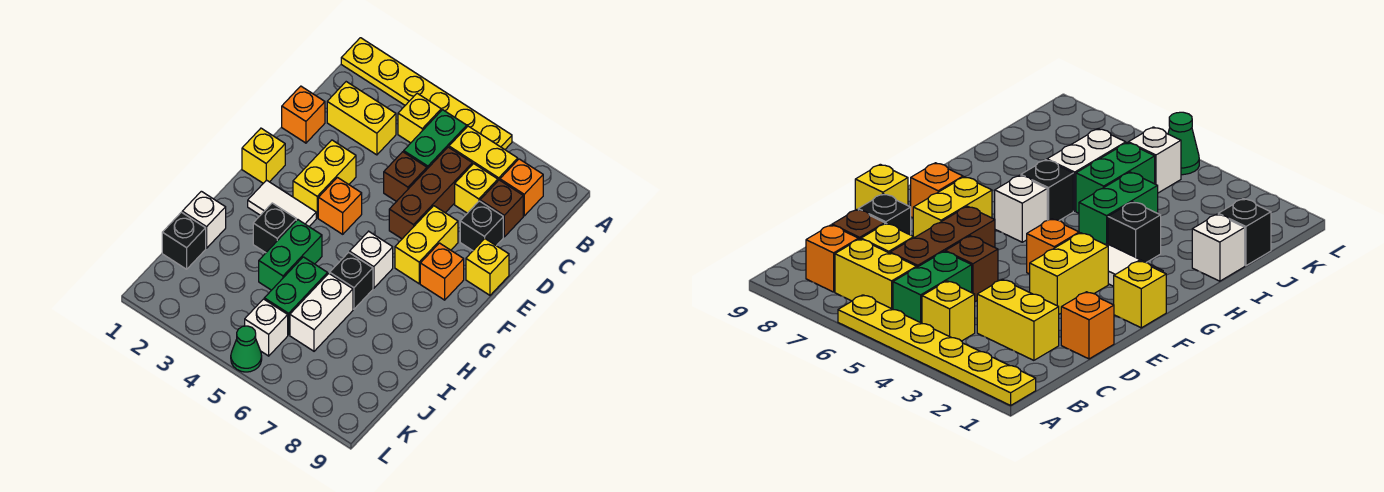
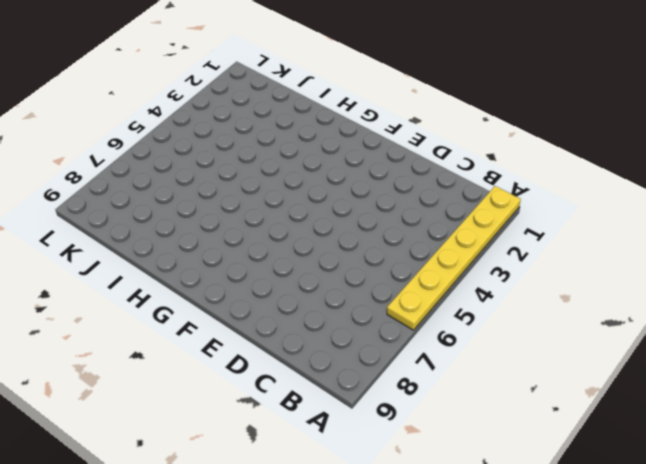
none -> yellow brick B4 level 1
none -> green brick B5:C5 level 1
none -> yellow brick B6:B7 level 1

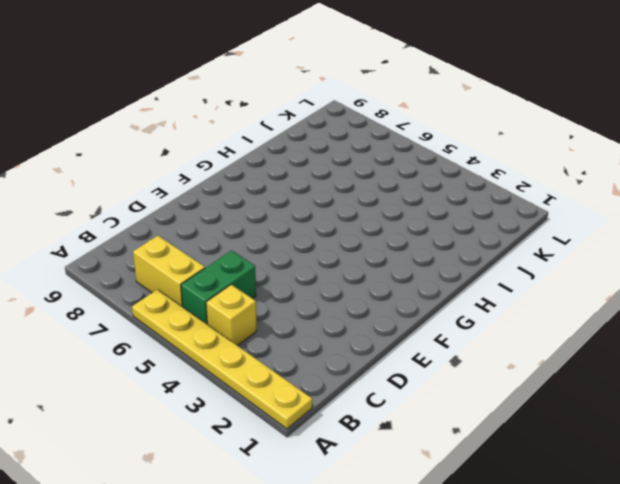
none -> orange brick B8 level 1
none -> yellow brick C2:C3 level 1
none -> brown brick C6:E6 level 1

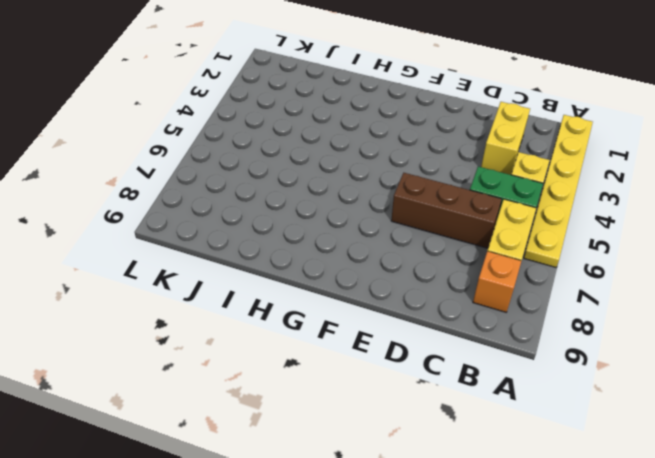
none -> yellow brick C7 level 1
none -> brown brick C8 level 1
none -> orange brick D1 level 1

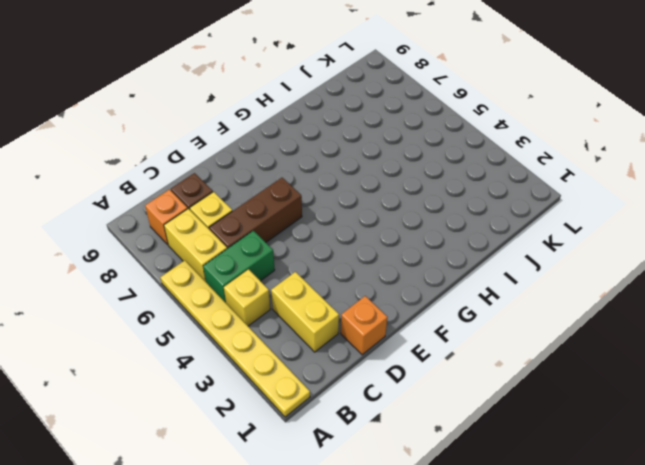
none -> brown brick D5 level 1
none -> black brick D8 level 1
none -> yellow brick E3:F3 level 1

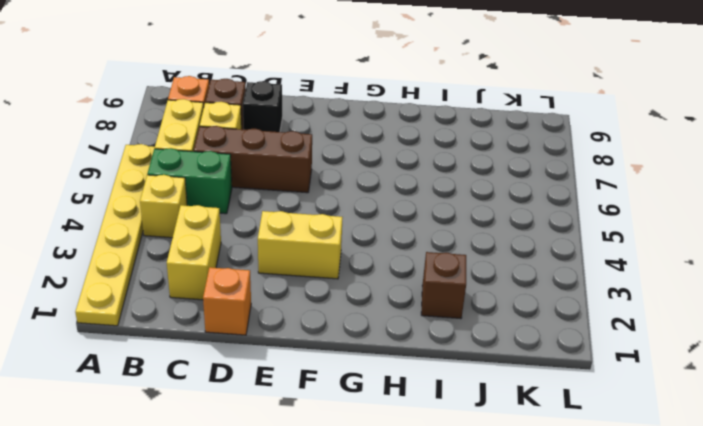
brown brick I2 level 1 -> brown brick D5 level 1
none -> yellow brick E7:F7 level 1
none -> yellow brick E9 level 1
none -> yellow brick F1 level 1

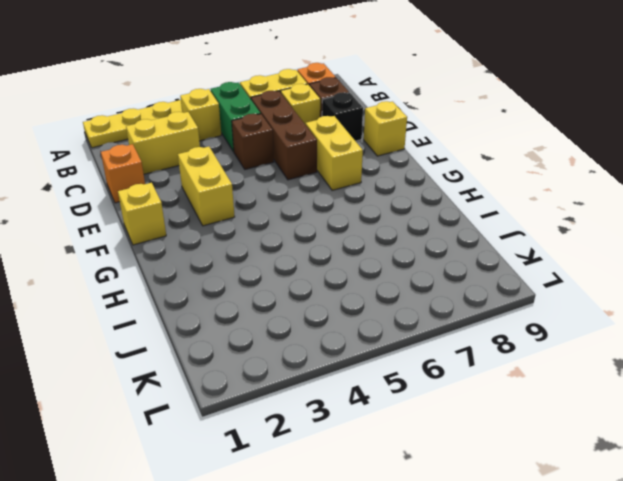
none -> orange brick F4 level 1
none -> orange brick F8 level 1
none -> white tile G2:G3 level 1

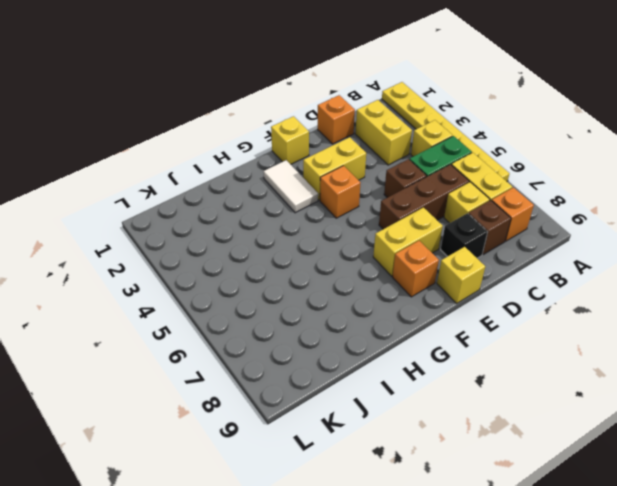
none -> white brick G6 level 1
none -> black brick H3 level 1
none -> green brick H4:I4 level 1

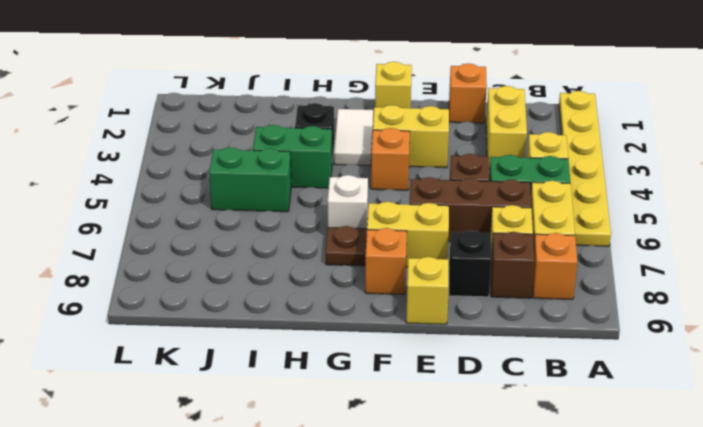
brown plate G7 level 1 -> none
none -> black brick H6 level 1
none -> white brick I1 level 1
none -> white brick I6:J6 level 1

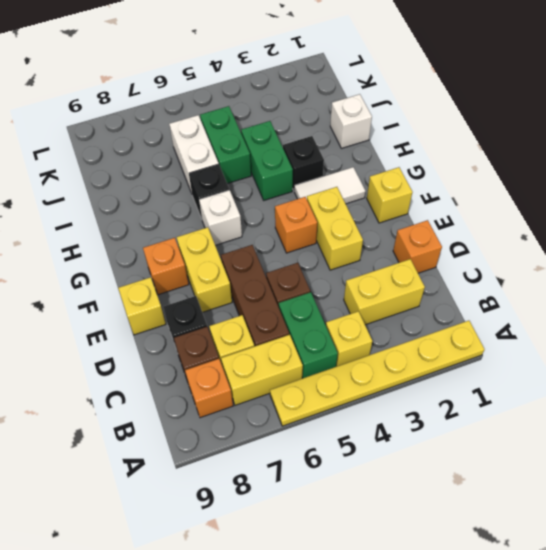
none -> black brick J1 level 1
none -> white brick K5 level 1
none -> green cone L5 level 1

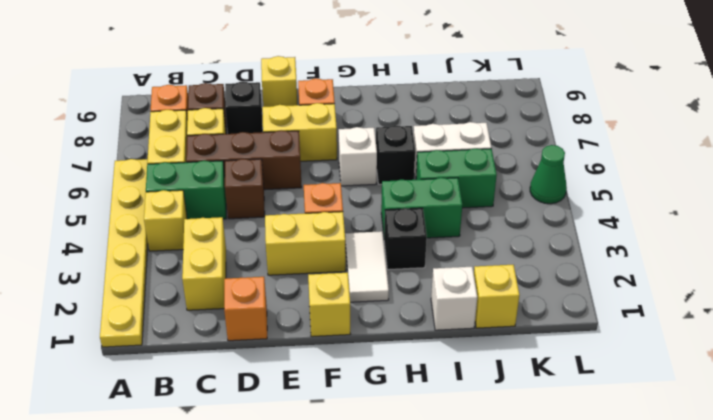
yellow brick J1 level 1 -> black brick J1 level 1
none -> white brick K5 level 1

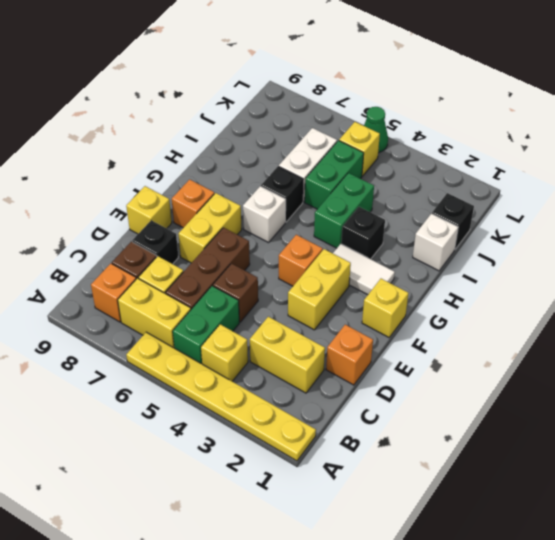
yellow brick K5 level 1 -> white brick K5 level 1

